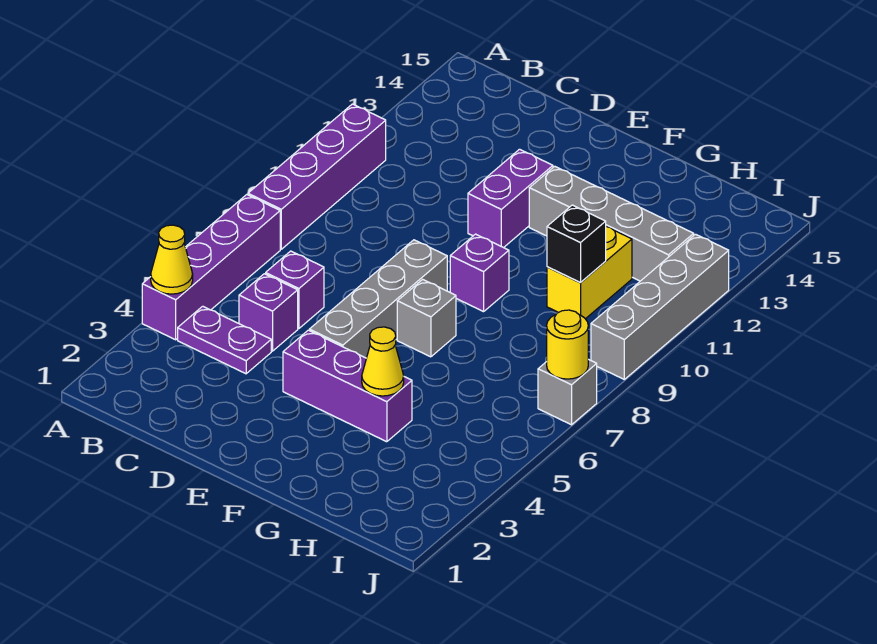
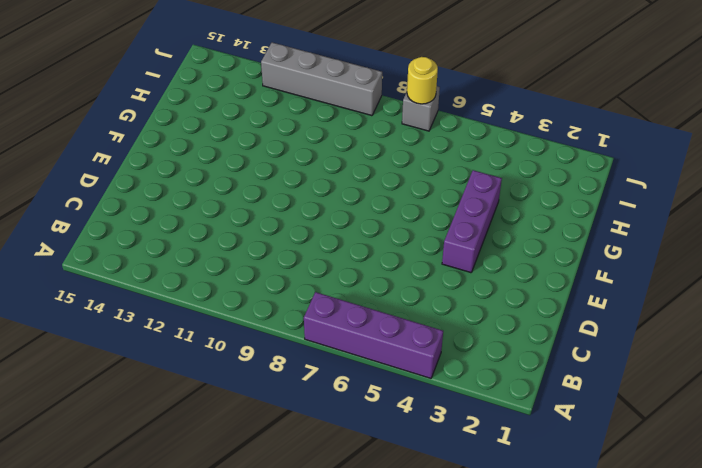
none -> purple brick A8:A11 level 1
none -> purple plate B4:C4 level 1
none -> purple brick C5 level 1

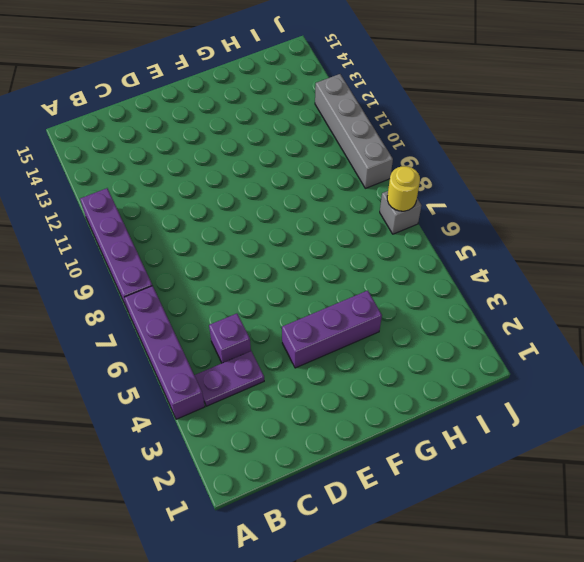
none -> purple brick C6 level 1
none -> grey brick E5:E8 level 1
none -> purple brick E11:E12 level 1

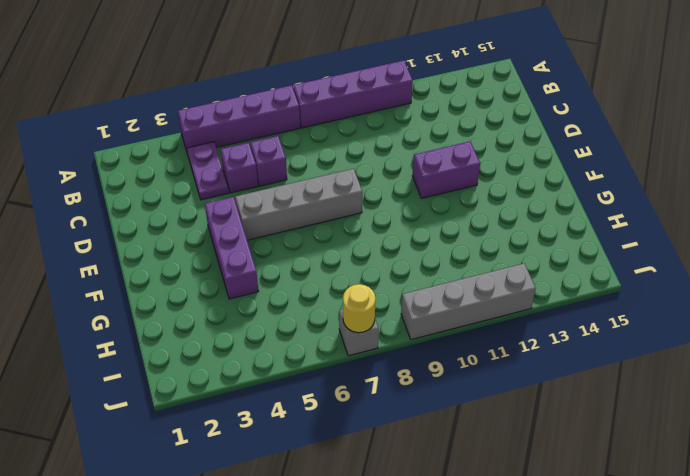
none -> grey brick F7 level 1
none -> purple brick F9 level 1
none -> grey brick F12:I12 level 1

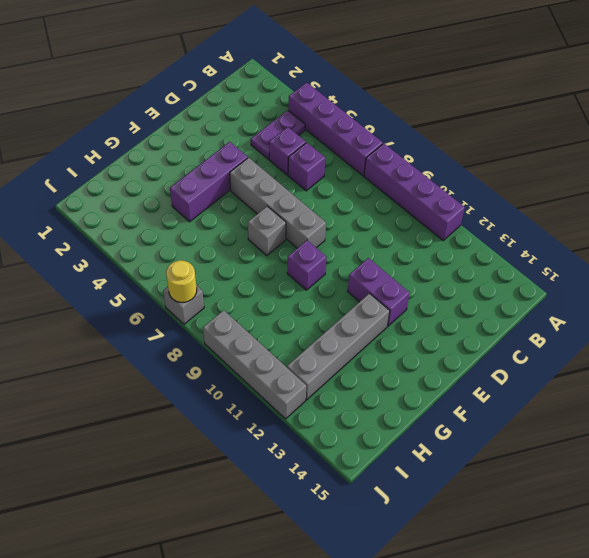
none -> yellow brick H10:H11 level 1
none -> yellow cone A4 level 2
none -> yellow cone G4 level 2

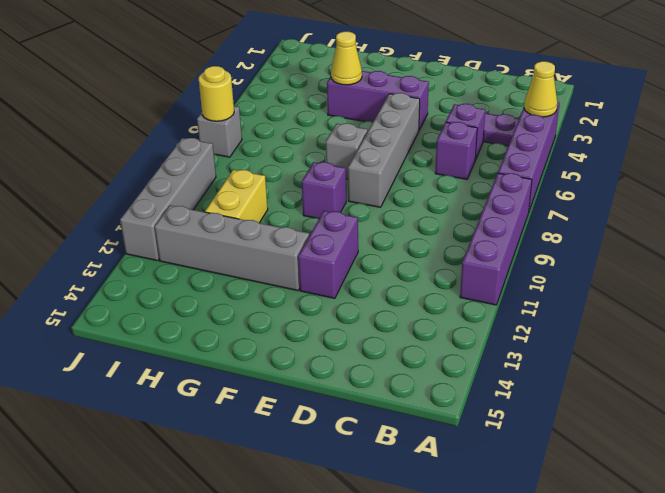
none -> black brick H10 level 2

